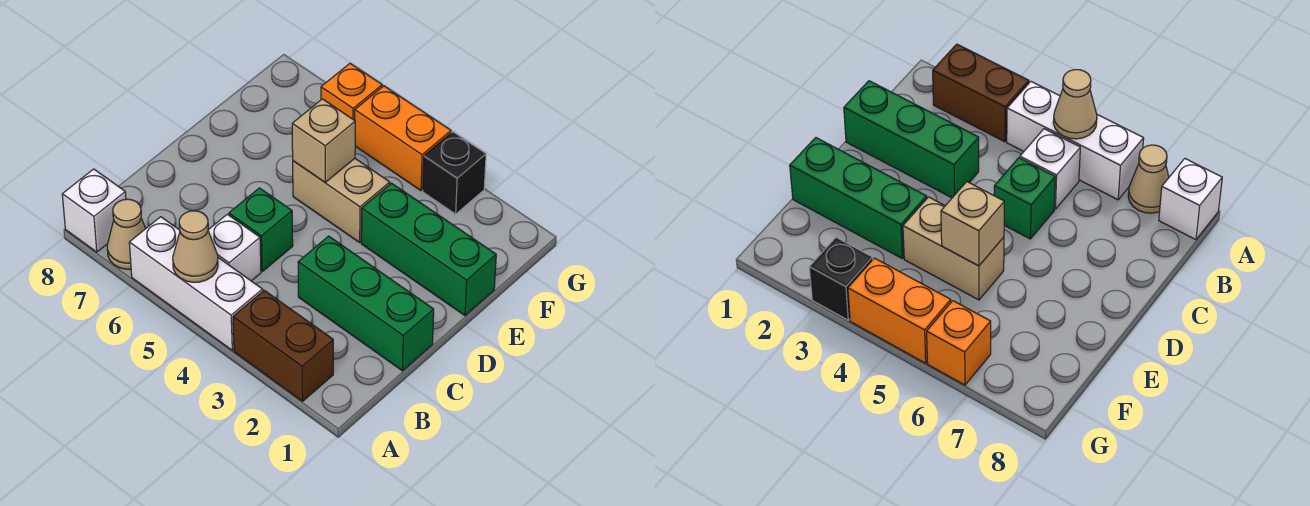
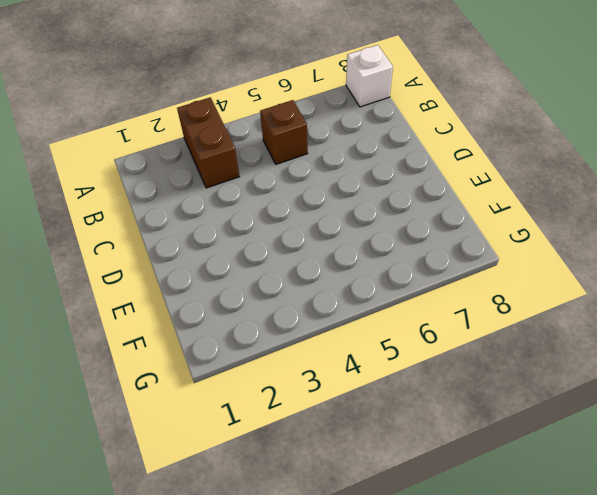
brown brick A3:B3 level 1 -> brown brick A2:A3 level 1
brown brick B5 level 1 -> white brick B5 level 1
none -> white brick A4:A6 level 1
none -> tan cone A7 level 1
none -> green brick C1:C3 level 1

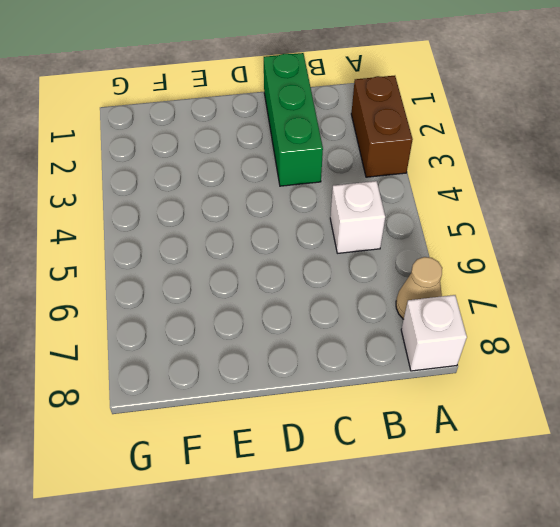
none -> white brick A4:A6 level 1
none -> green brick C5 level 1
none -> green brick E1:E3 level 1

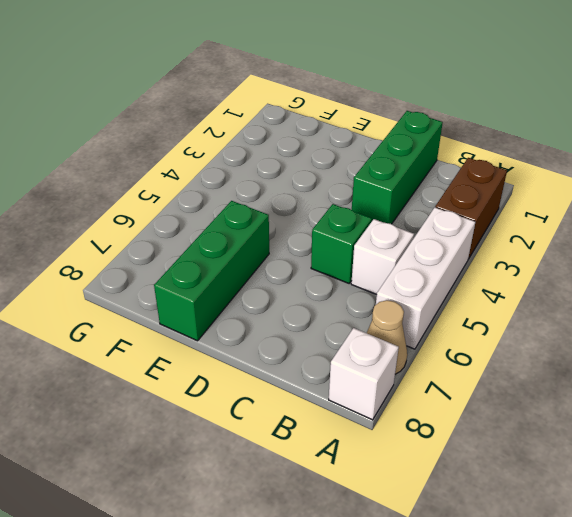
green brick E6:E8 level 1 -> green brick E1:E3 level 1
none -> tan brick E4:E5 level 1
none -> black brick G3 level 1
none -> orange brick G4:G5 level 1

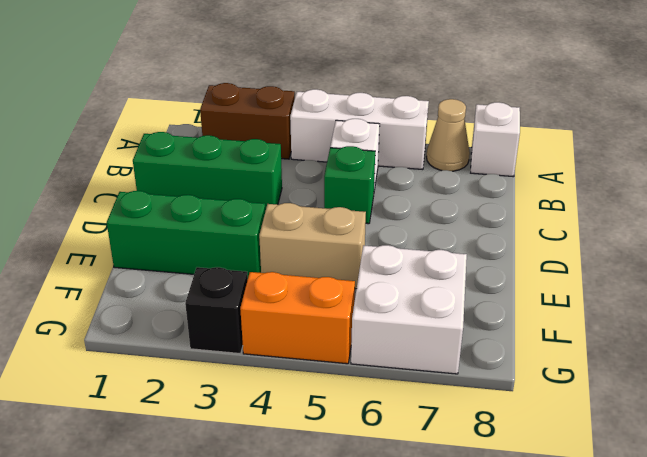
white brick F6:G7 level 1 -> orange brick G6 level 1
none -> tan cone A5 level 2
none -> tan brick E5 level 2

